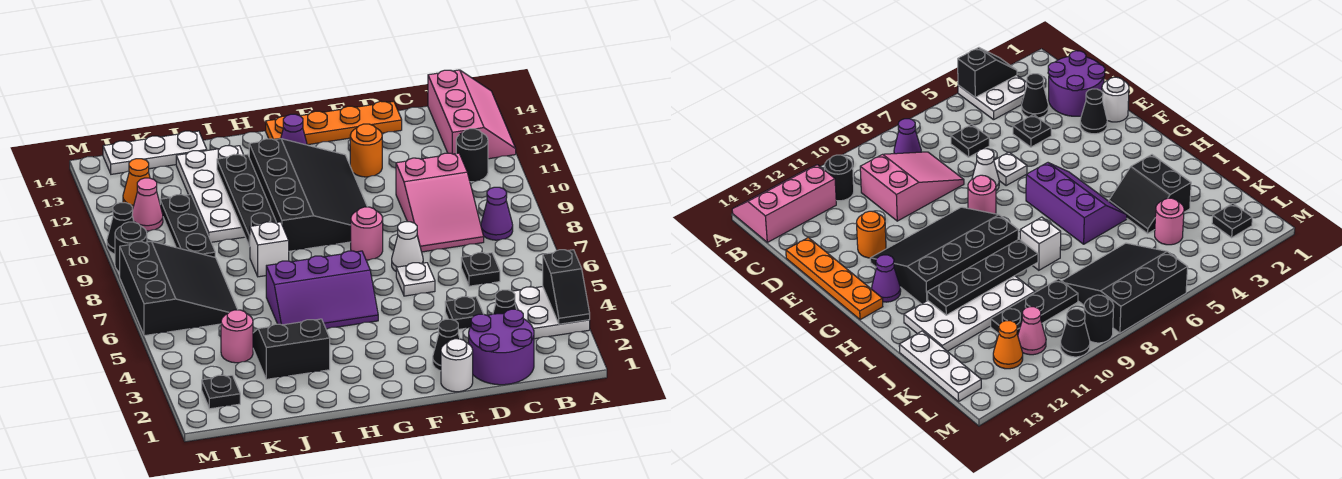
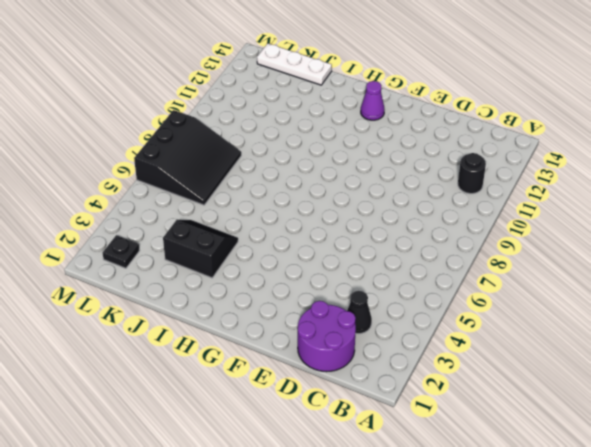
none -> white plate A3:B4 level 1
none -> pink slope A12:B14 level 1 top B
none -> purple cone B8 level 1
none -> black plate C6 level 1

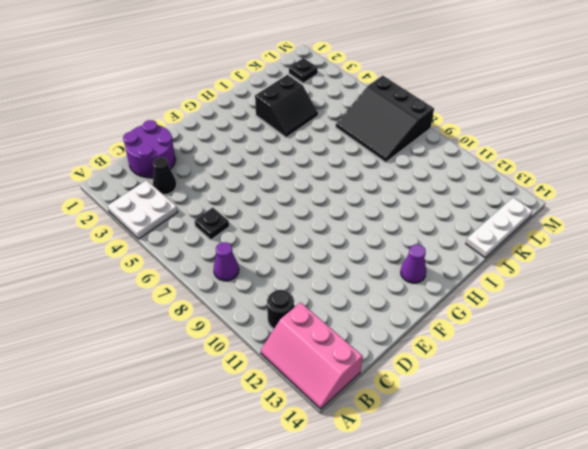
none -> pink slope C8:D10 level 1 top 10
none -> black plate D4 level 1
none -> orange plate D14:G14 level 1
none -> white round brick E1 level 1

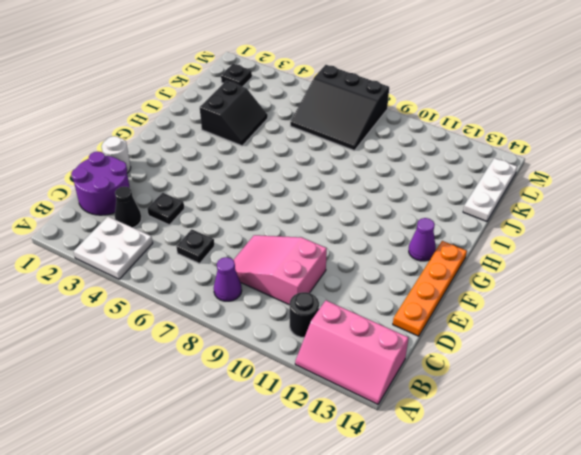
none -> black cone E2 level 1
none -> white plate E6 level 1
none -> white cone E7 level 1
none -> orange round brick E12 level 1

